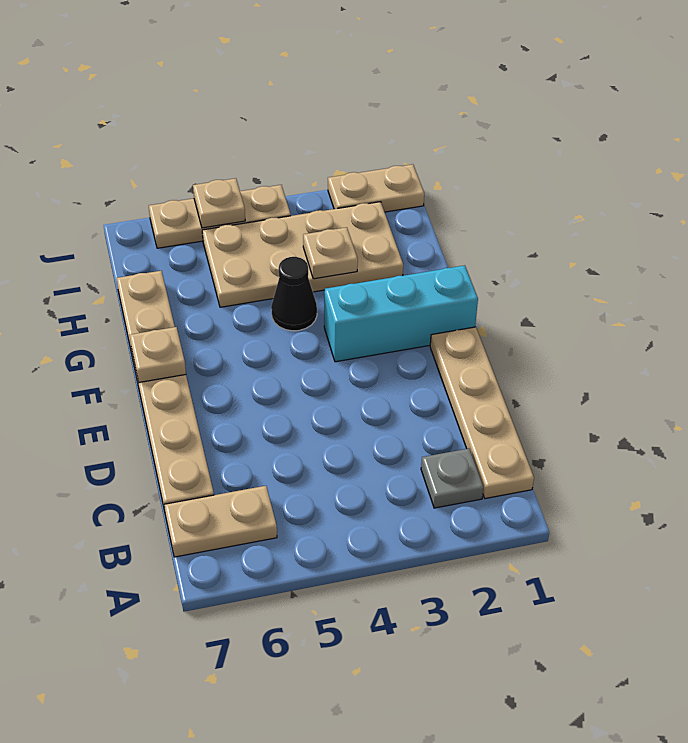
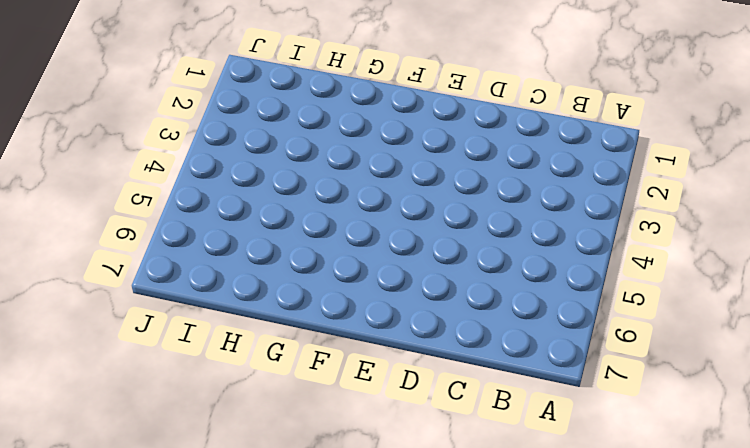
none -> tan plate B1:E1 level 1
none -> grey plate B2 level 1
none -> tan plate B6:B7 level 1

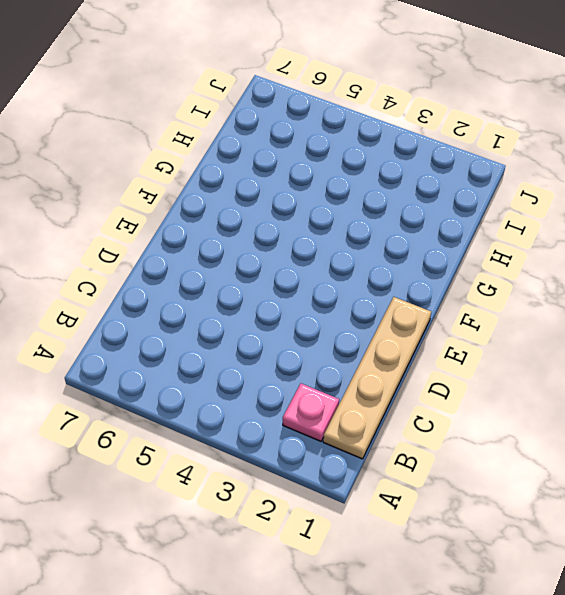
pink plate B2 level 1 -> grey plate B2 level 1
none -> tan plate B6:B7 level 1
none -> tan plate C7:H7 level 1
none -> cyan brick F1:F3 level 1

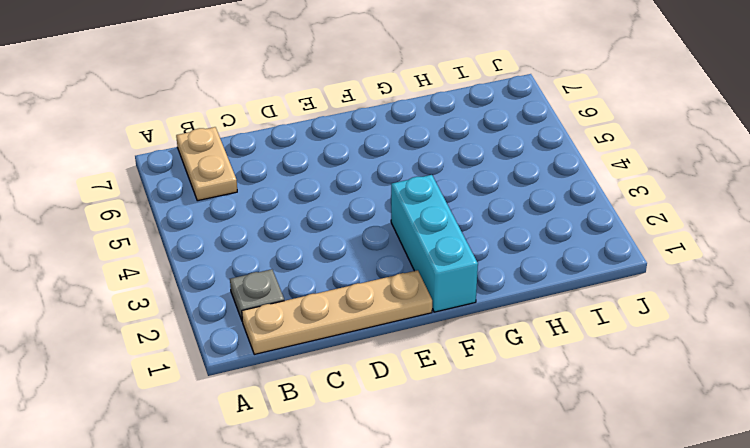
none -> tan plate C7:H7 level 1
none -> black cone G4 level 1
none -> tan plate H2:I5 level 1

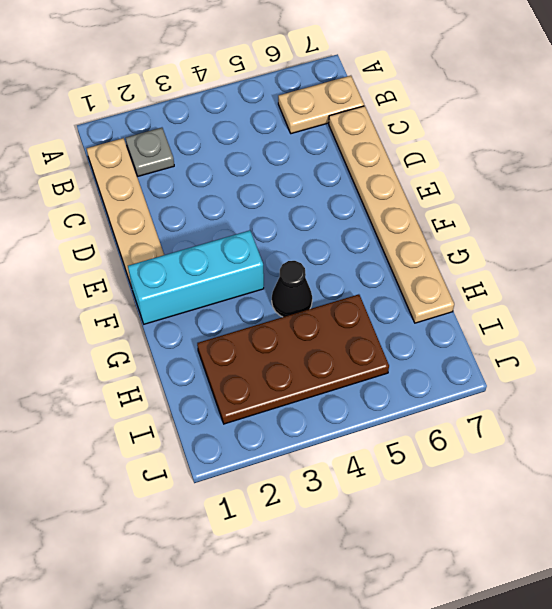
brown plate H2:I5 level 1 -> tan plate H2:I5 level 1
none -> tan plate J1:J2 level 1
none -> tan plate J4:J6 level 1
none -> tan plate F7 level 2

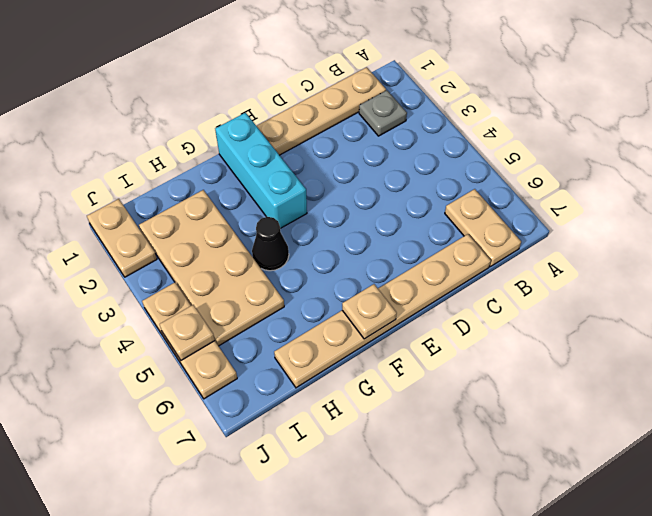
none -> tan plate H3 level 2

